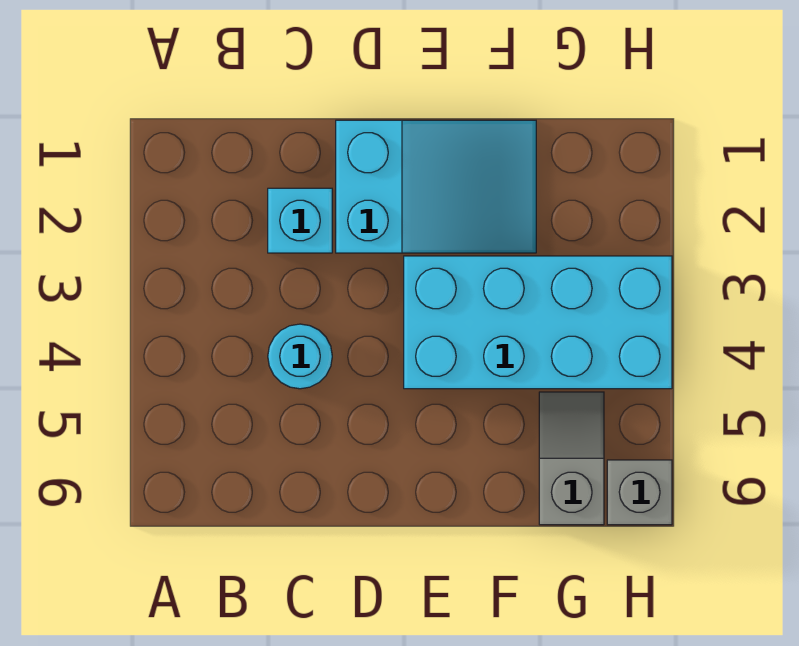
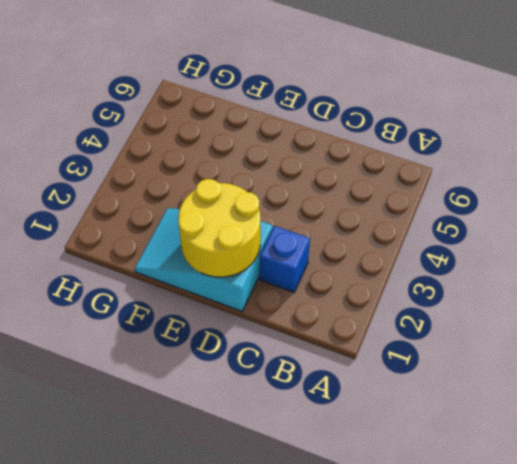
blue brick C2 level 1 -> cyan brick C2 level 1
yellow round brick D1:E2 level 2 -> none
none -> cyan round brick C4 level 1
none -> cyan brick E3:H4 level 1

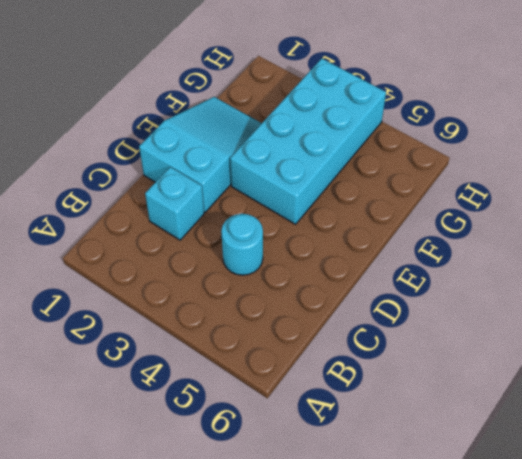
none -> grey slope G5:G6 level 1 top 6
none -> grey brick H6 level 1

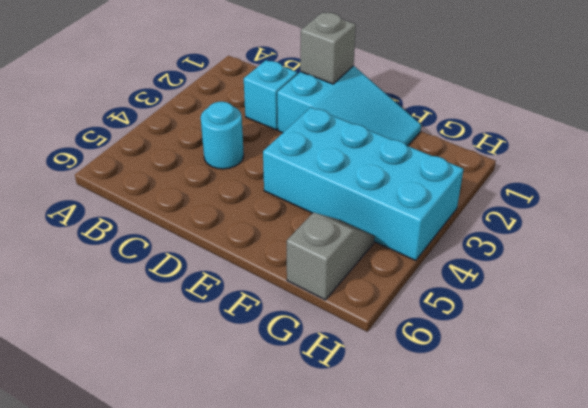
grey brick D1 level 2 -> grey brick H6 level 1

